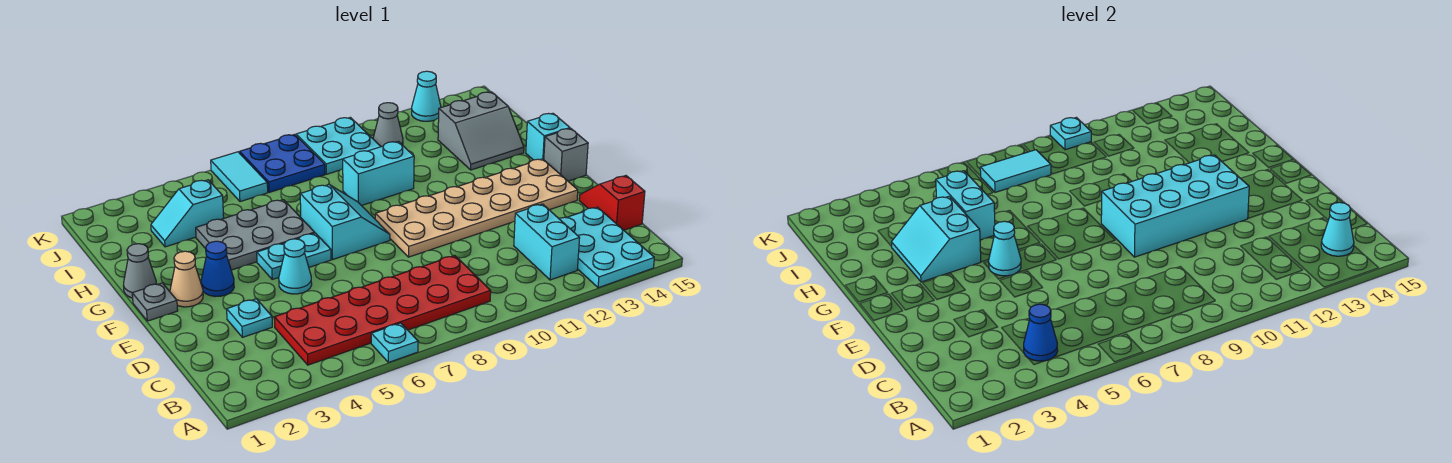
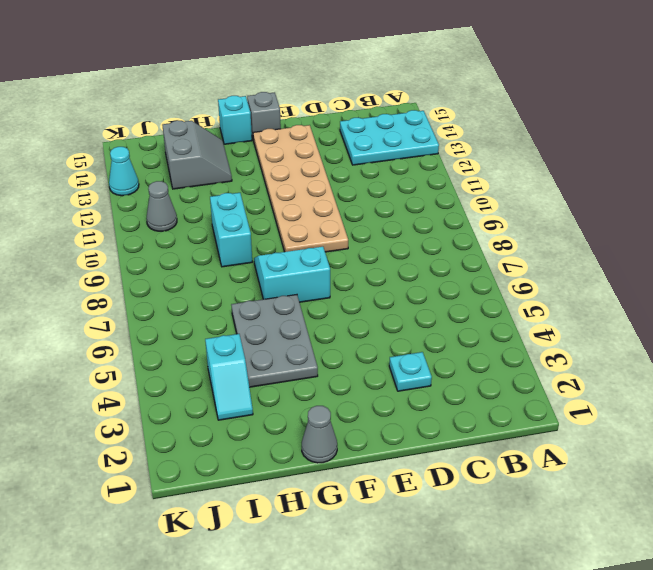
none -> cyan plate A6 level 1
none -> red plate B4:C9 level 1
none -> cyan brick B12:C12 level 1
none -> red slope C15:D15 level 1 top C

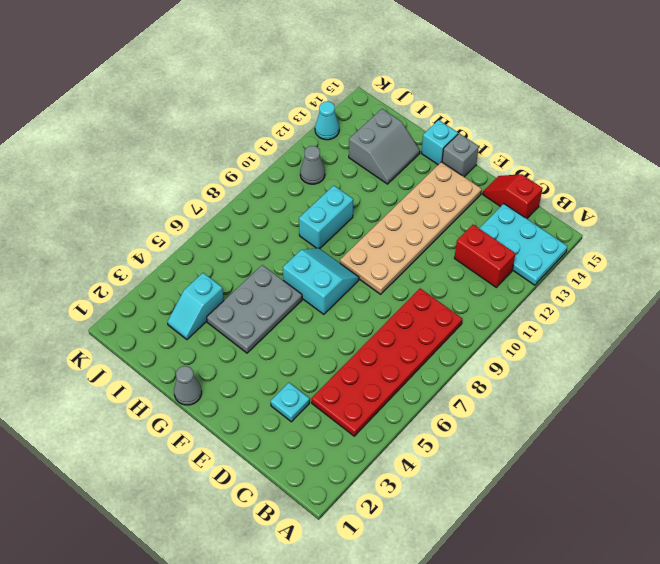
red brick B12:C12 level 1 -> cyan brick B12:C12 level 1
none -> cyan plate A6 level 1
none -> cyan cone E5 level 1
none -> grey plate F1 level 1
none -> tan cone F2 level 1

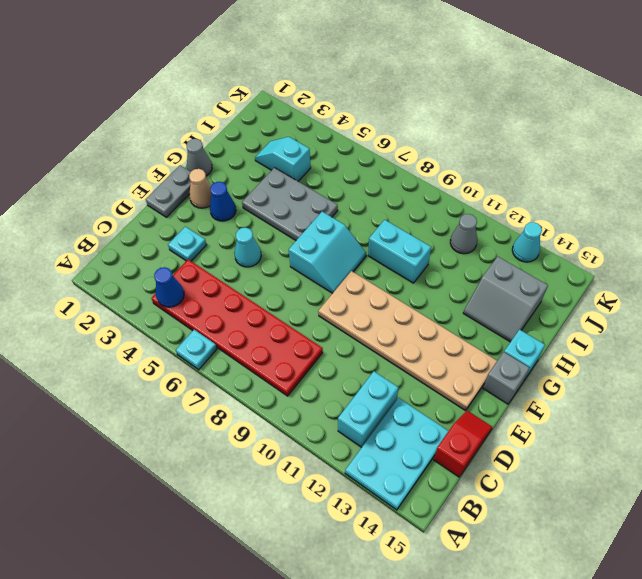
grey plate E1:F1 level 1 -> grey plate F1 level 1
none -> cyan plate F5:F6 level 1
none -> cyan tile J6:K6 level 1
none -> blue plate J7:K8 level 1
none -> cyan plate J9:K10 level 1

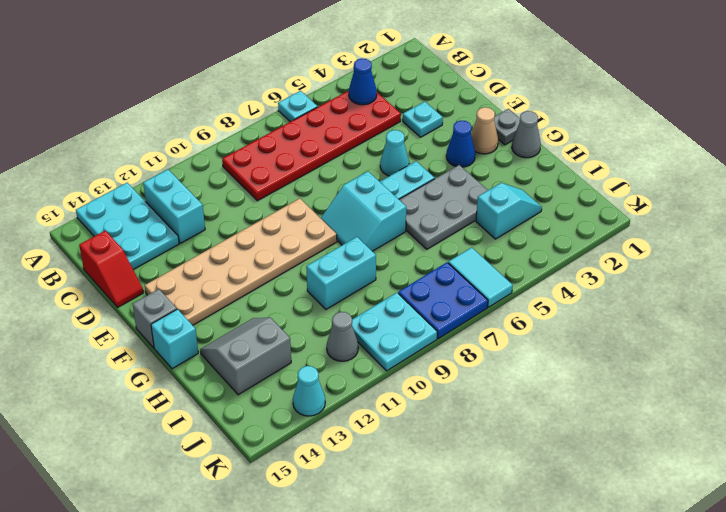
none -> cyan cone B14 level 2
none -> cyan brick E9:F12 level 2
none -> cyan cone F5 level 2
none -> cyan slope G3:H4 level 2 top 4

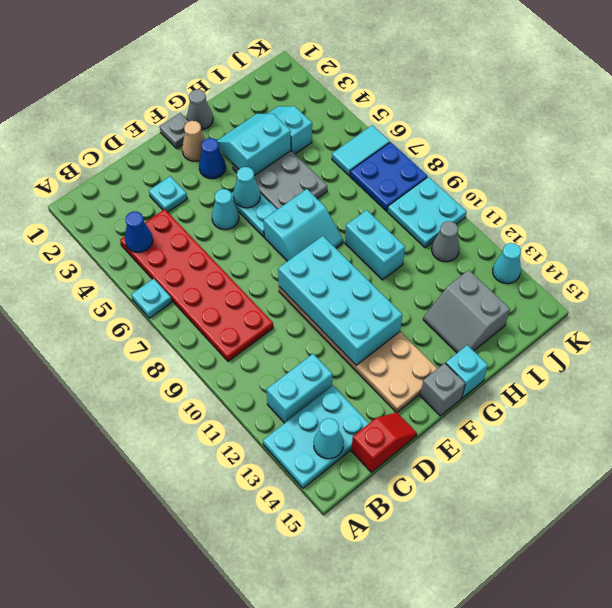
none -> cyan brick H5:I5 level 2
none -> cyan tile J7:J8 level 2
none -> cyan plate K10 level 2

